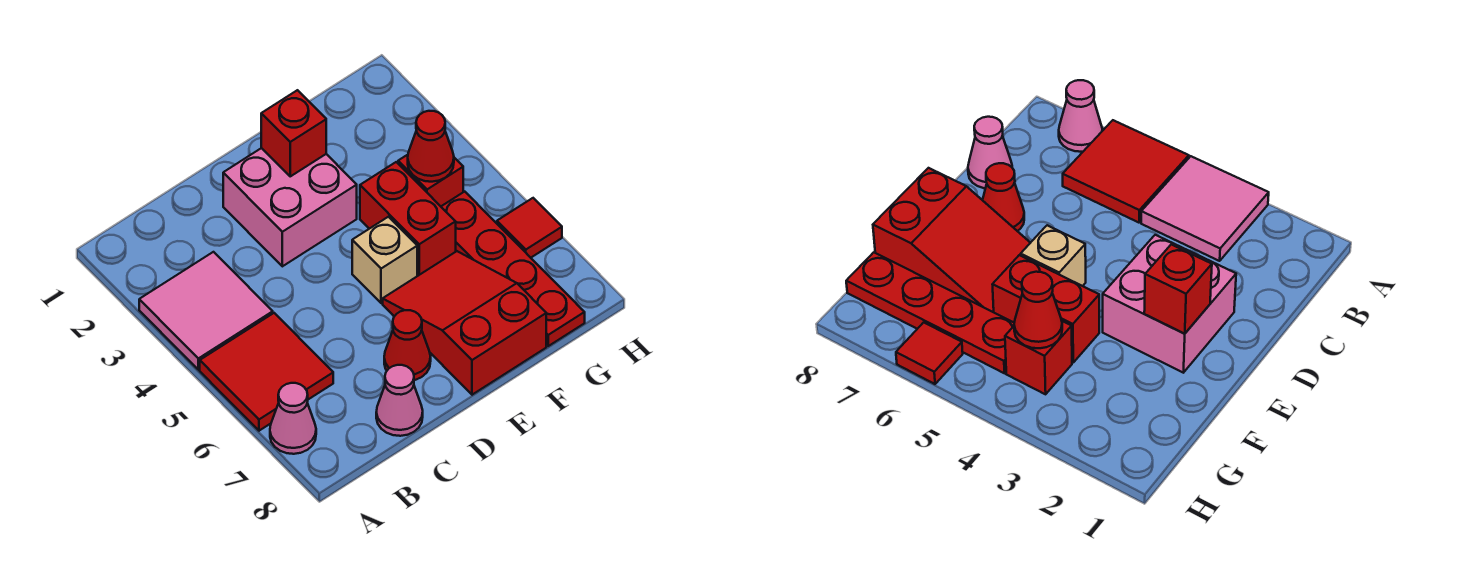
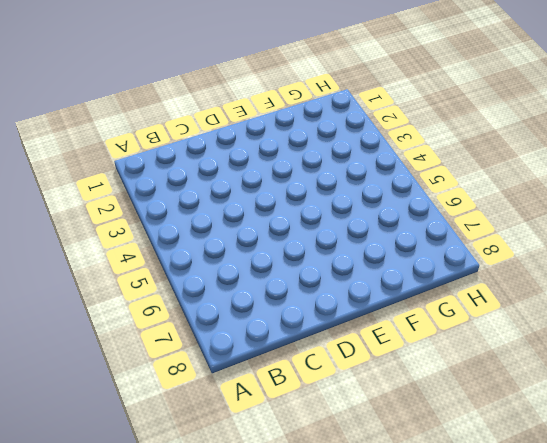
none -> pink tile A3:B4 level 1
none -> red tile A5:B6 level 1
none -> pink cone A7 level 1

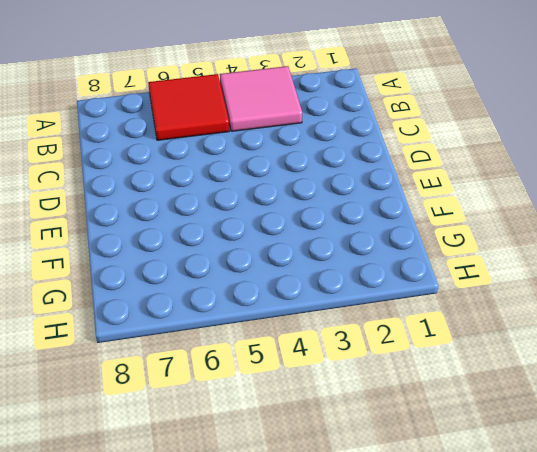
none -> pink cone A7 level 1
none -> pink cone C8 level 1
none -> pink brick D2:E3 level 1

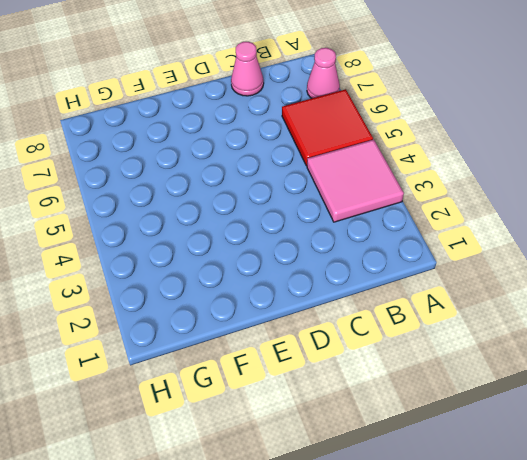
none -> pink brick D2:E3 level 1
none -> red cone D7 level 1
none -> tan brick E5 level 1

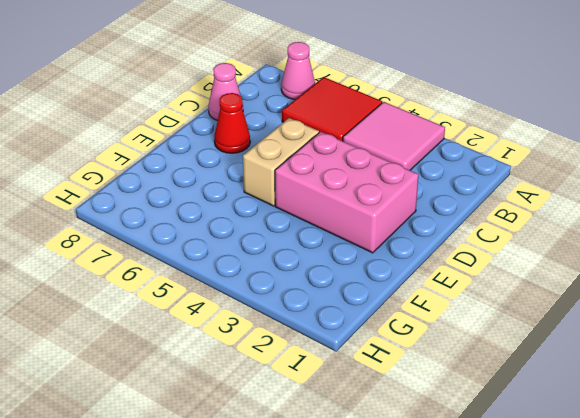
pink brick D2:E4 level 1 -> pink brick D2:E3 level 1
tan brick D5:E5 level 1 -> tan brick E5 level 1
none -> red slope E6:F8 level 1 top 8
none -> red brick F4:F5 level 1
none -> red brick G4 level 1

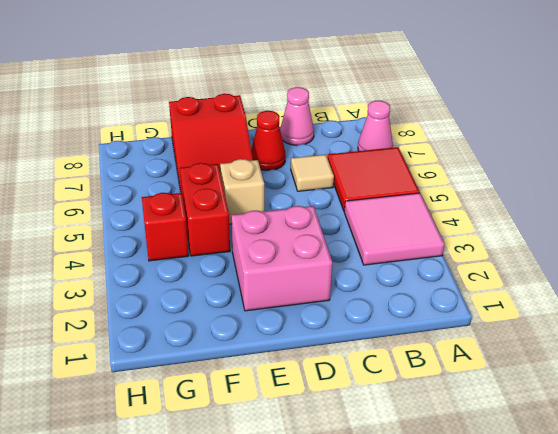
tan tile C6 level 1 -> none
none -> red plate G5:G8 level 1
none -> red tile H6 level 1
none -> red brick E2 level 2

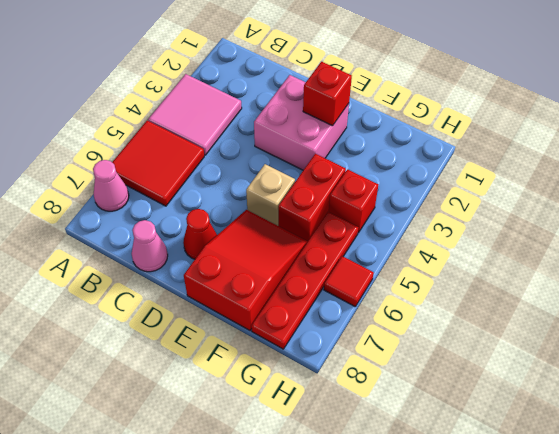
none -> red cone G4 level 2

